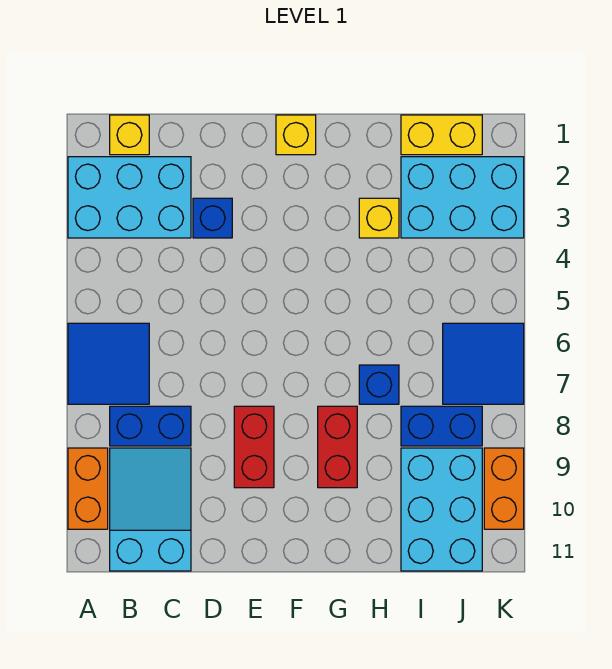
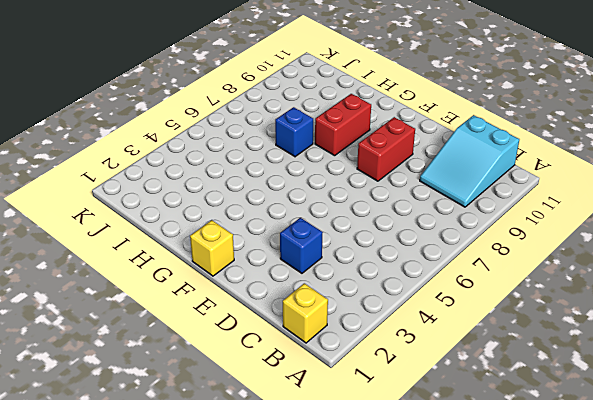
none -> cyan brick A2:C3 level 1
none -> blue tile A6:B7 level 1
none -> orange brick A9:A10 level 1

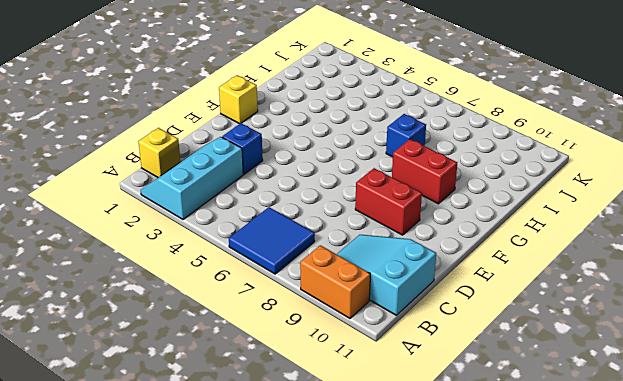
cyan slope A2:C3 level 1 top 3 -> cyan brick A2:C3 level 1
none -> blue brick B8:C8 level 1
none -> yellow brick H3 level 1
none -> yellow brick I1:J1 level 1

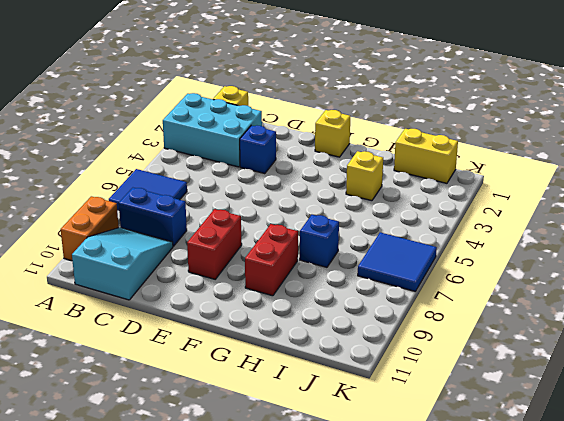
none -> cyan brick I2:K3 level 1
none -> blue brick I8:J8 level 1
none -> cyan brick I9:J11 level 1

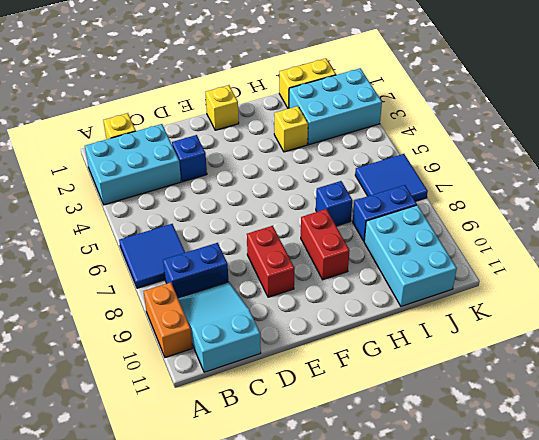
none -> orange brick K9:K10 level 1

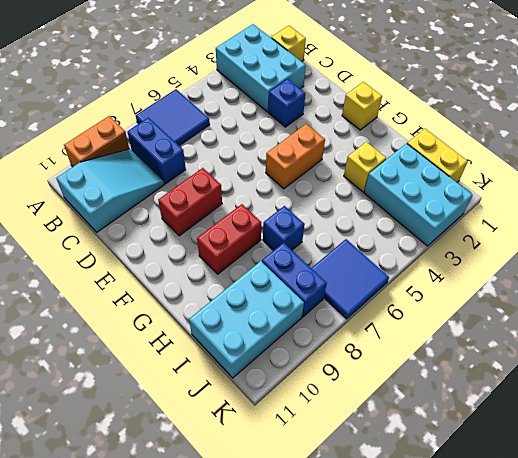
orange brick F4:F5 level 1 -> orange brick K9:K10 level 1

